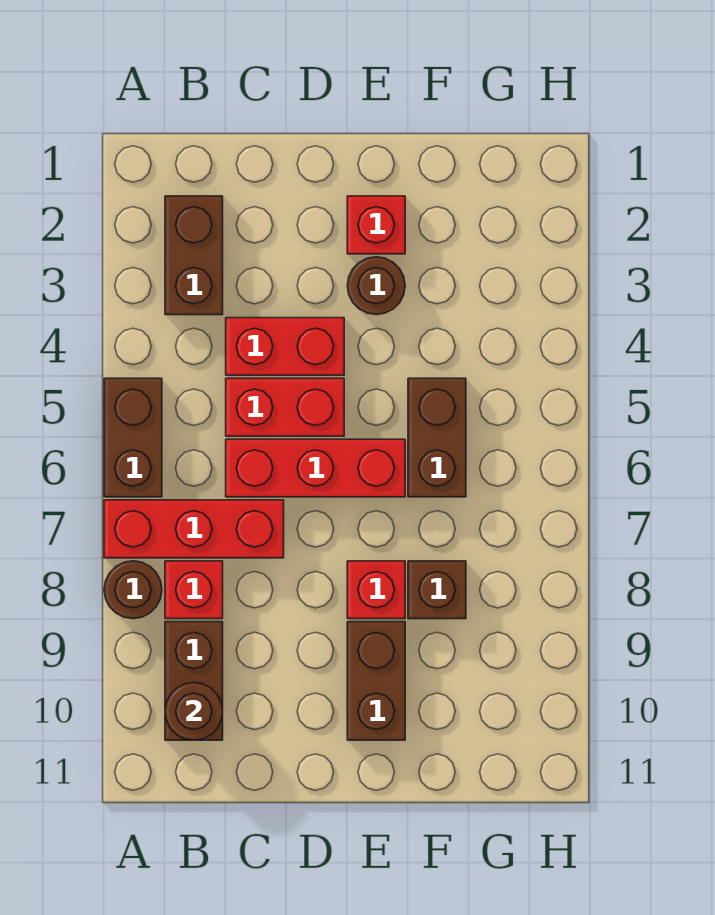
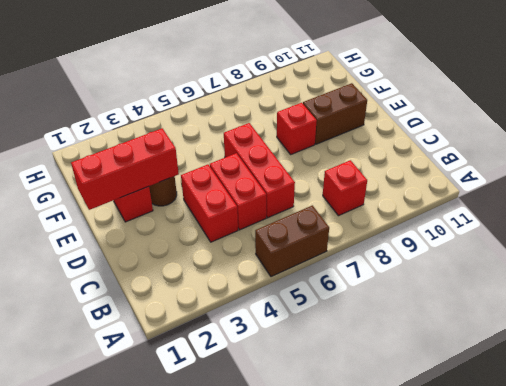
red brick E1:E3 level 2 -> red brick A7:C7 level 1
none -> brown round brick A8 level 1
none -> brown brick B2:B3 level 1
none -> brown brick B9:B10 level 1

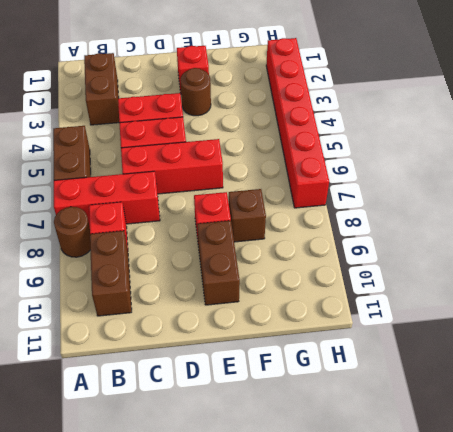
red brick H2:H7 level 1 -> none
none -> brown brick F5:F6 level 1
none -> brown round brick B10 level 2

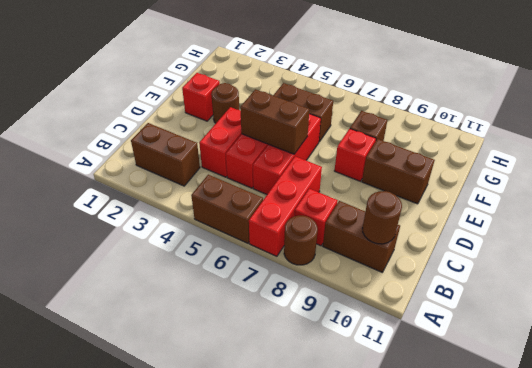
brown brick D5:D6 level 2 -> none

